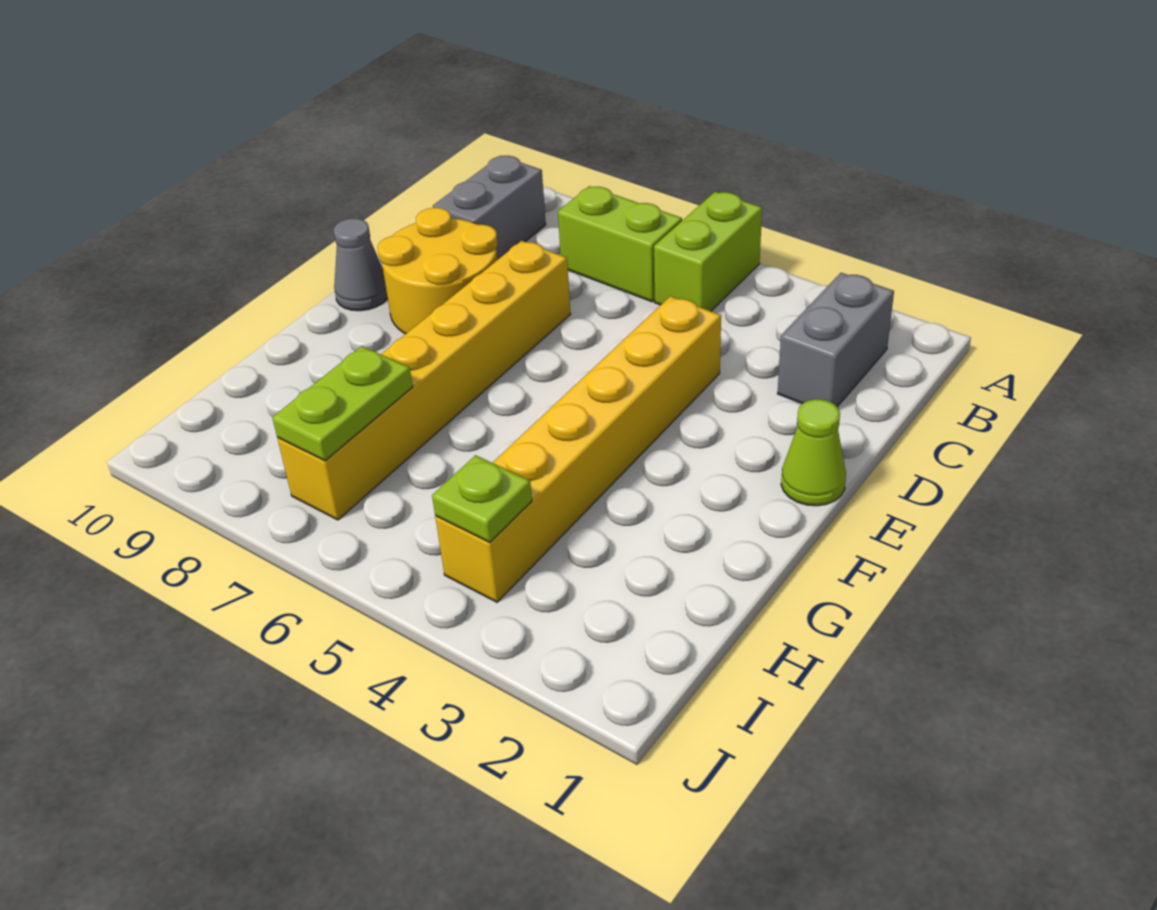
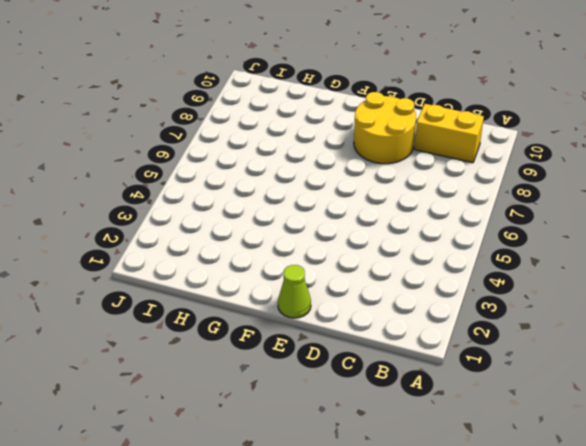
yellow brick B9:C9 level 1 -> grey brick B9:C9 level 1
none -> lime brick A5:B5 level 1
none -> grey brick B2:C2 level 1

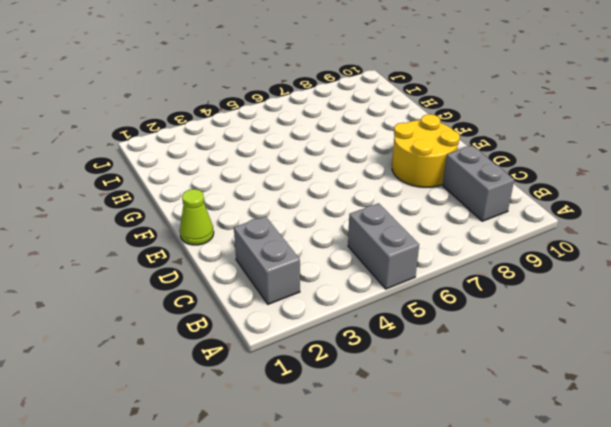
grey brick A5:B5 level 1 -> lime brick A5:B5 level 1
none -> lime brick B6:B7 level 1
none -> yellow brick D4:I4 level 1

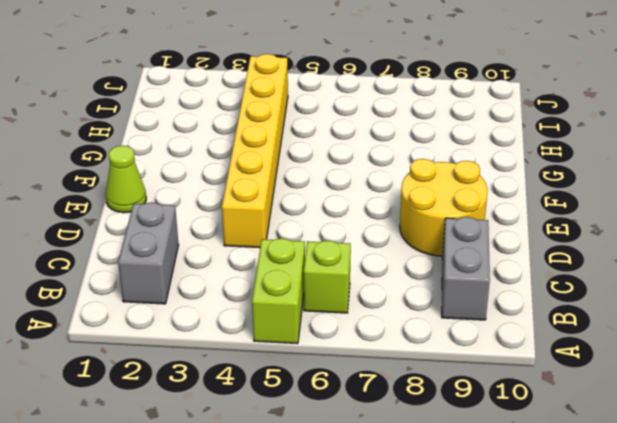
lime brick B6 level 1 -> lime brick B6:B7 level 1
none -> yellow brick D7:I7 level 1
none -> grey cone E10 level 1

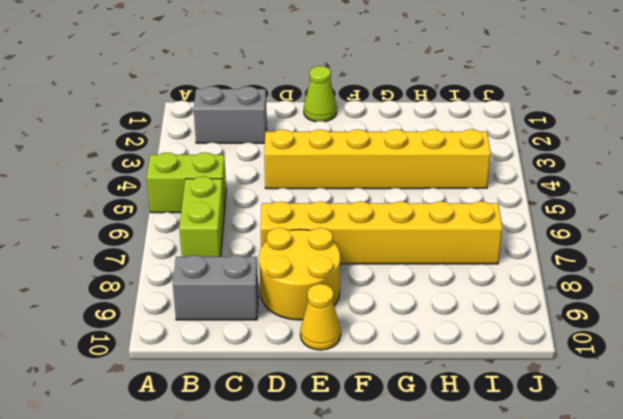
yellow cone E10 level 1 -> grey cone E10 level 1
none -> lime plate H7:I7 level 2
none -> lime plate I4 level 2

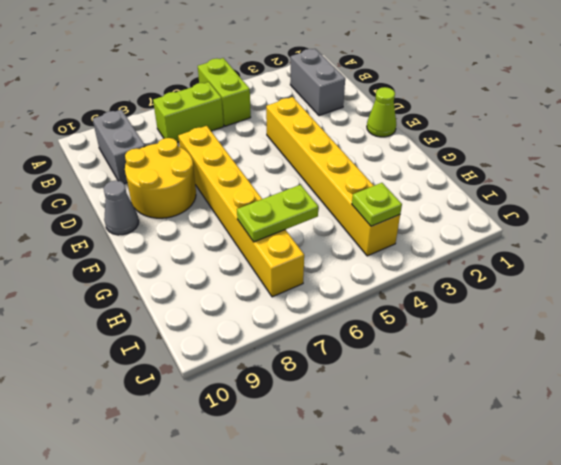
lime plate H6:H7 level 2 -> lime plate H7:I7 level 2

